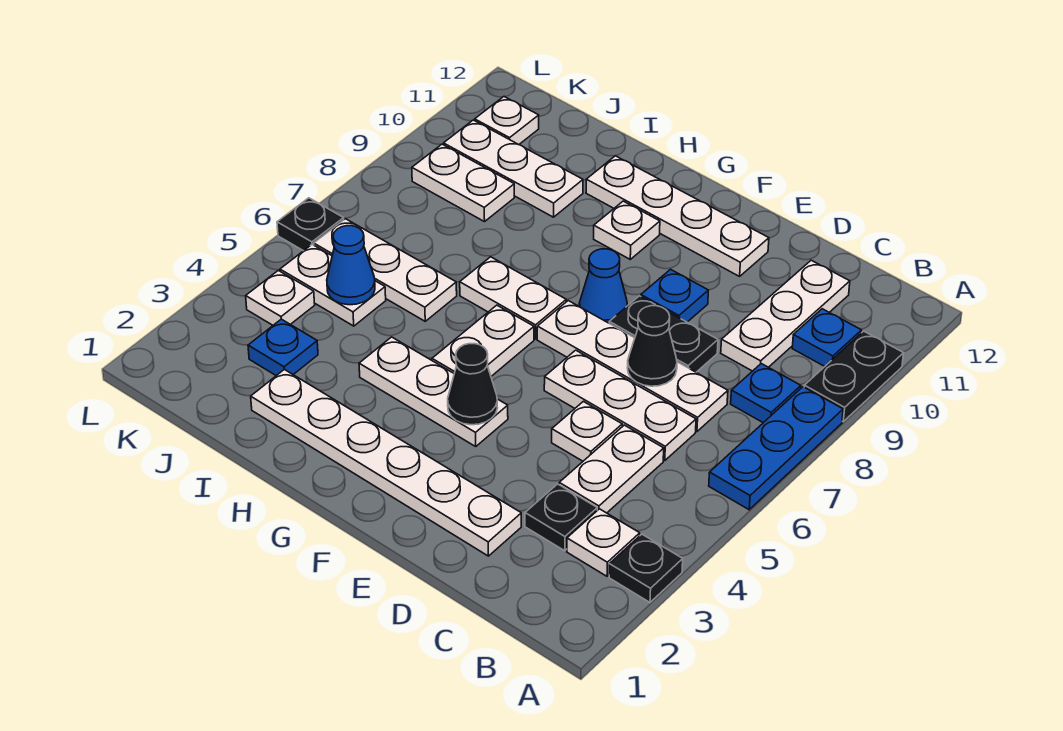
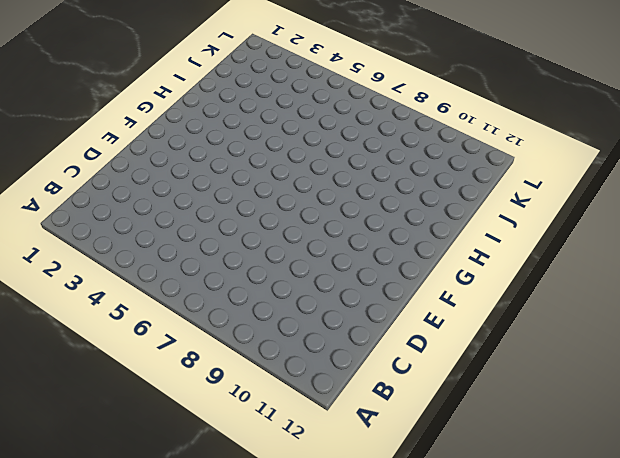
none -> black plate A3 level 1
none -> blue plate A6:A8 level 1
none -> black plate A9:A10 level 1
none -> white plate B3 level 1

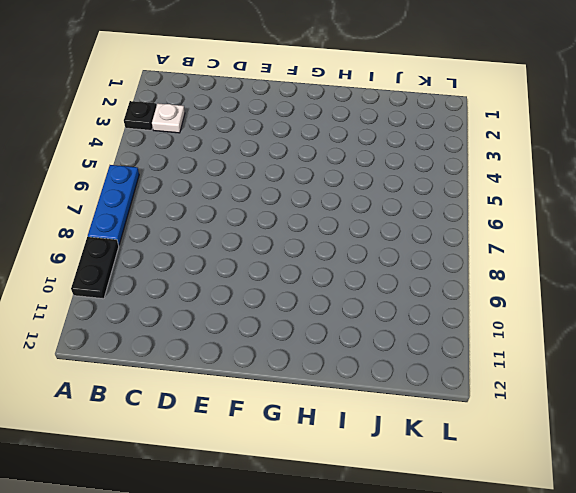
none -> blue plate B8 level 1
none -> blue plate B10 level 1
none -> black plate C3 level 1
none -> white plate C4:C5 level 1

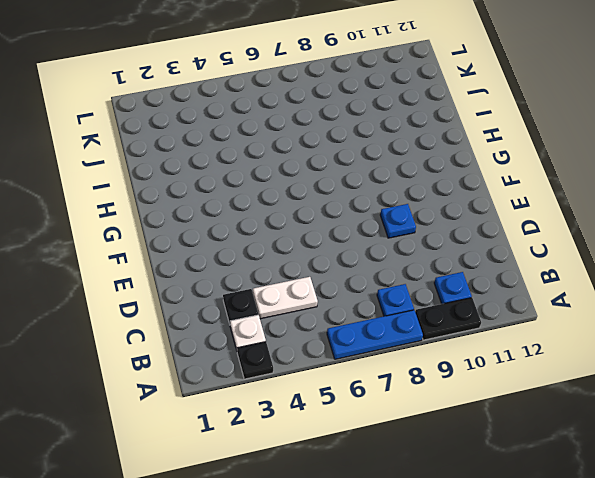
none -> white plate C6:E6 level 1
none -> white plate C7:F7 level 1
none -> white plate C9:C11 level 1
none -> white plate D2:I2 level 1

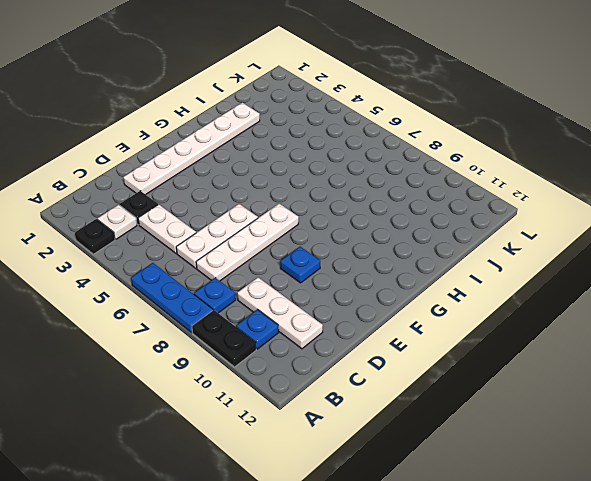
none -> white plate D5 level 1
none -> black plate D8:E8 level 1
none -> white plate E11:H11 level 1
none -> white plate F4:H4 level 1

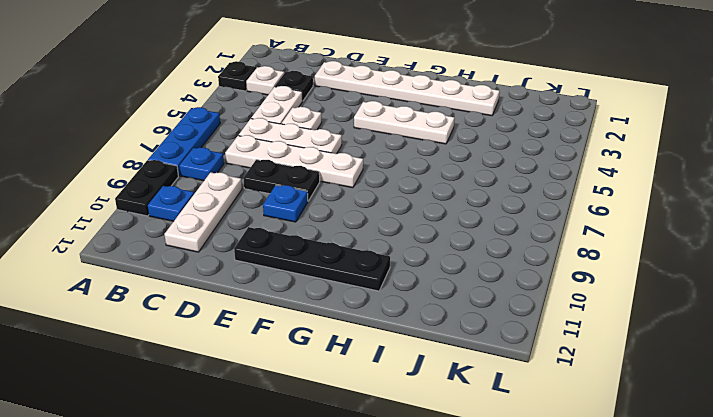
black plate E11:H11 level 1 -> white plate E11:H11 level 1
none -> blue cone F8 level 1
none -> white plate G5:G6 level 1
none -> white plate G7:H7 level 1
none -> white plate G10 level 1

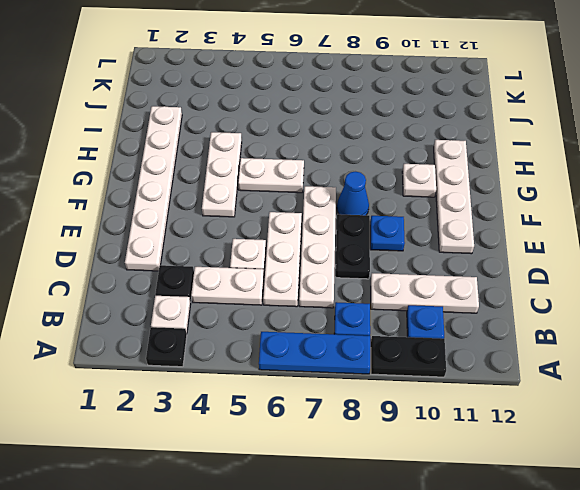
none -> white plate G7:H7 level 1
none -> white plate I6:K6 level 1
none -> white plate I10:K10 level 1
none -> blue plate J3 level 1

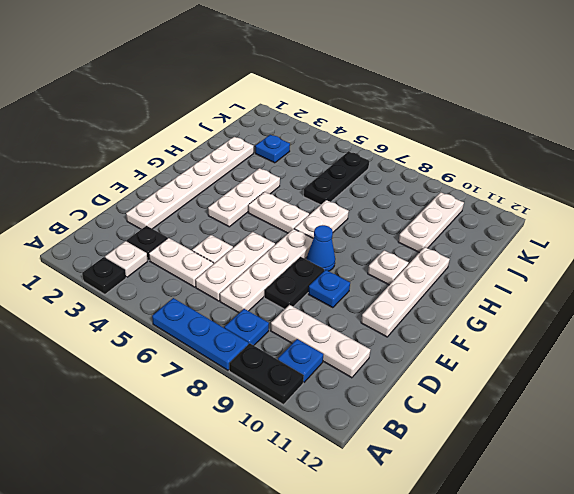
black plate I6:K6 level 1 -> white plate I6:K6 level 1
none -> white plate J5:K5 level 1
none -> white plate J9:K9 level 1
none -> white plate K4 level 1
none -> white plate K11 level 1

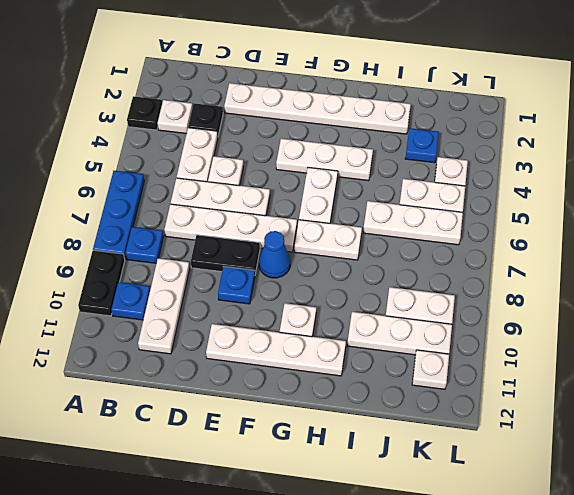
none -> black plate L6 level 1
none -> black cone D7 level 2
none -> black cone F4 level 2
none -> blue cone J5 level 2

